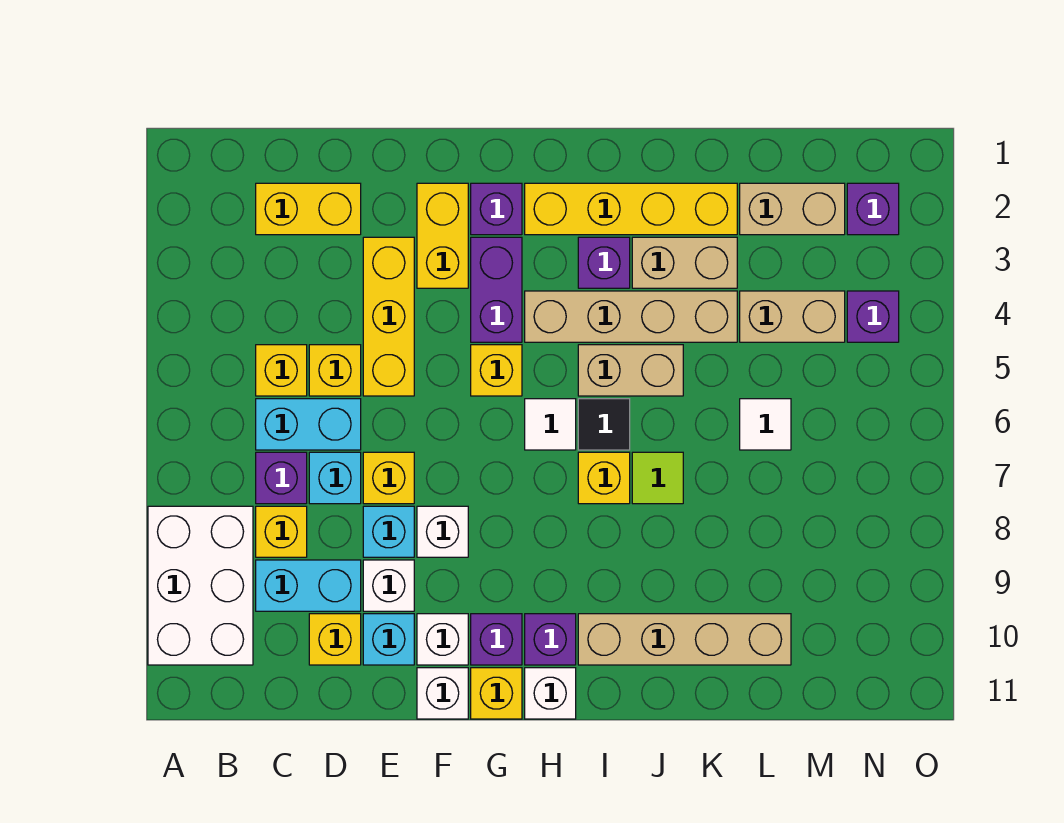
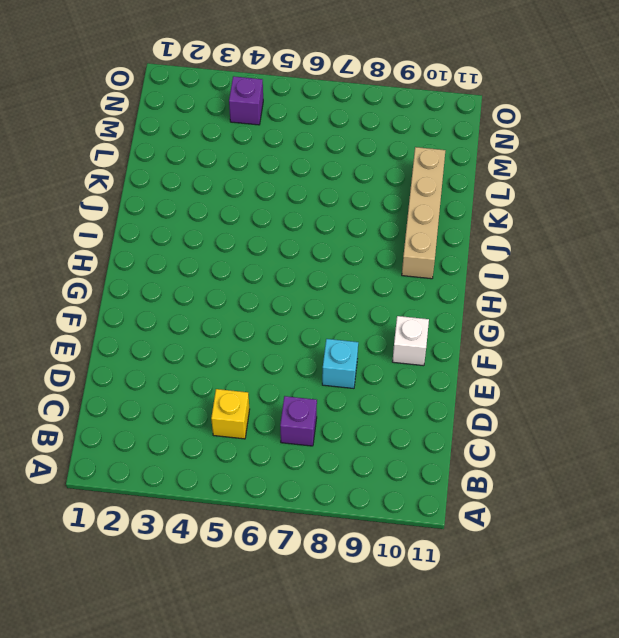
none -> white brick A8:B10 level 1
none -> yellow brick C2:D2 level 1
none -> cyan brick C6:D6 level 1
none -> yellow brick C8 level 1

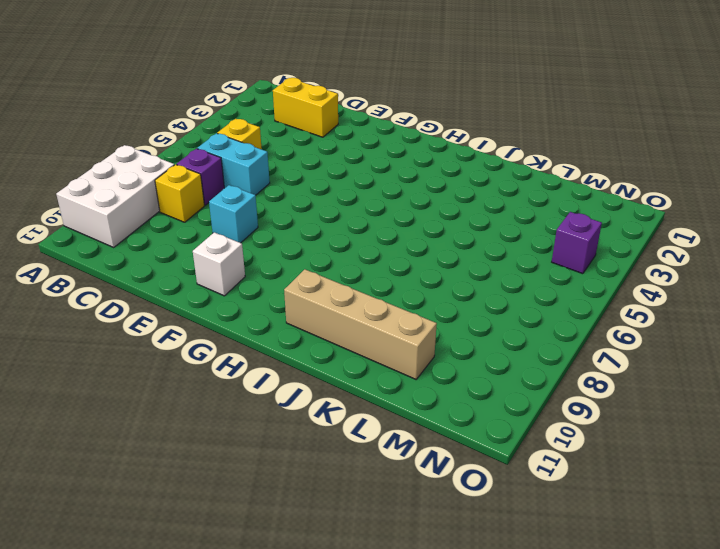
none -> cyan brick C9:D9 level 1
none -> yellow brick D5 level 1
none -> cyan brick D7 level 1
none -> yellow brick D10 level 1

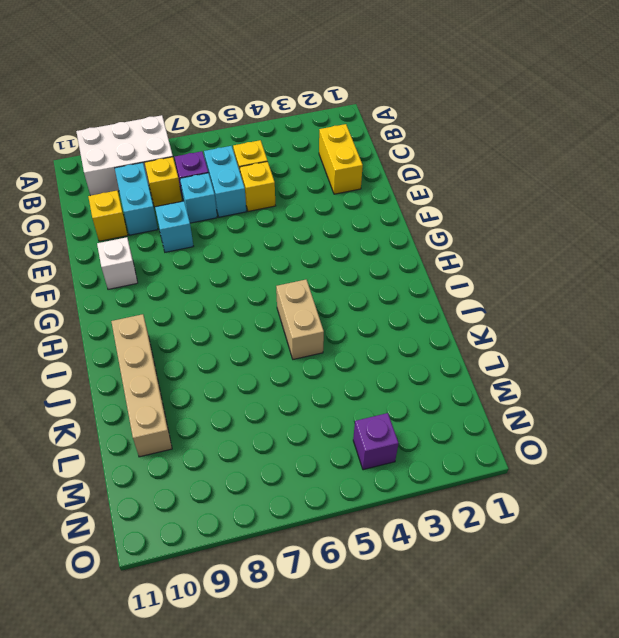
none -> yellow brick E3:E5 level 1
none -> yellow brick E7 level 1
none -> white brick E9 level 1
none -> cyan brick E10 level 1

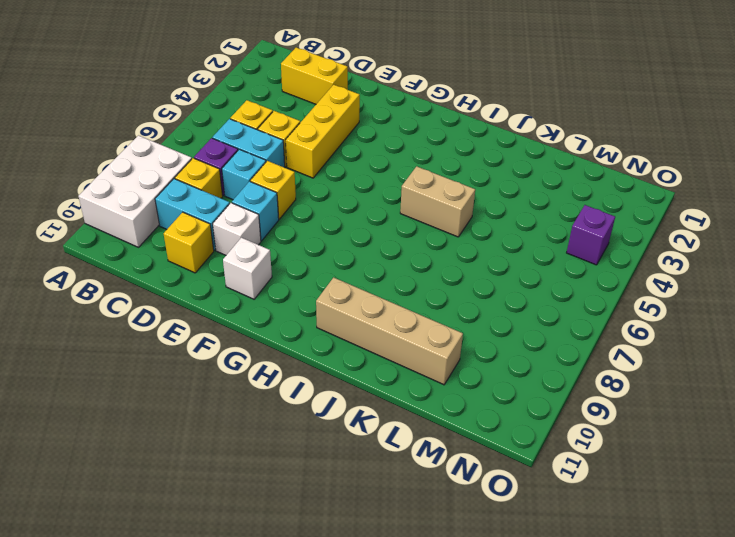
none -> cyan brick E10 level 1
none -> yellow brick F2:F3 level 1
none -> white brick F8 level 1
none -> white brick F11 level 1

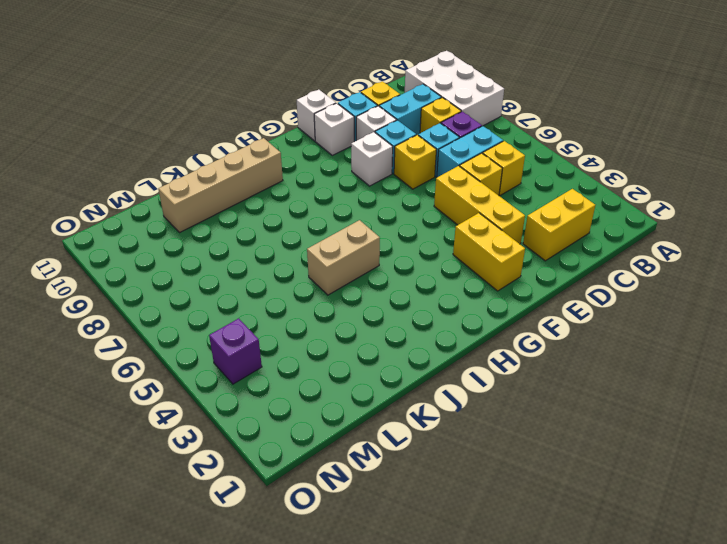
none -> purple brick G2 level 1
none -> purple brick G3:G4 level 1
none -> yellow brick G5 level 1
none -> purple brick G10 level 1

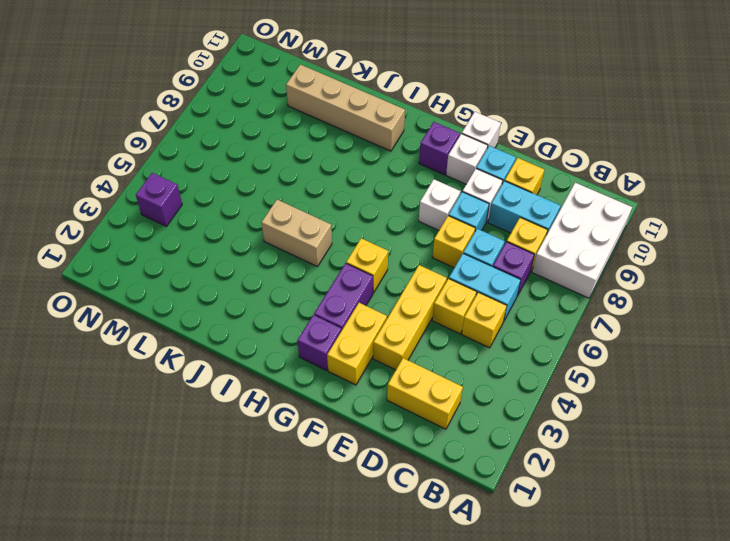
none -> yellow brick G11 level 1
none -> yellow brick H2:K2 level 1
none -> tan brick H4:K4 level 1
none -> white tile H6 level 1

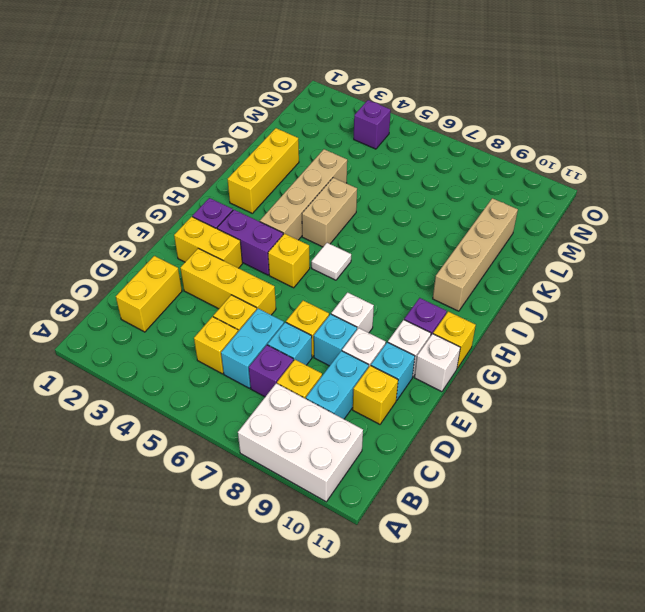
yellow brick I2:K2 level 1 -> yellow brick H2:K2 level 1
none -> purple brick H10 level 1
none -> white brick H11 level 1
none -> purple brick I3 level 1
none -> black tile I6 level 1

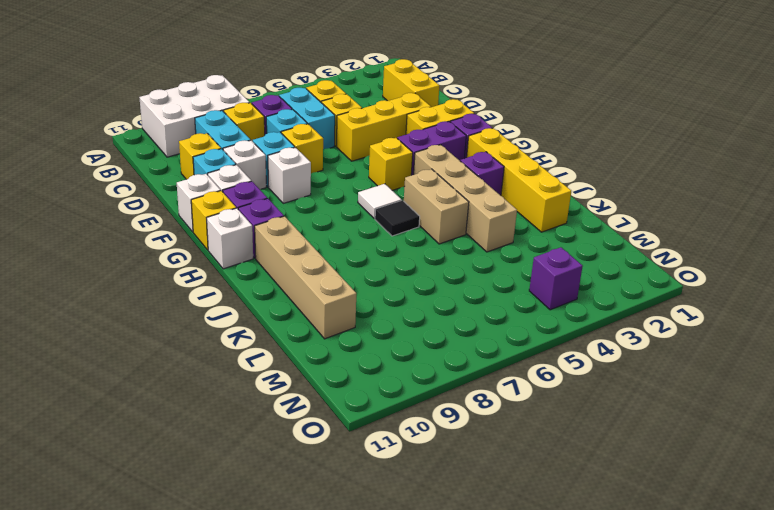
none -> yellow brick I7 level 1
none -> tan brick J3:K3 level 1
none -> lime tile J7 level 1
none -> tan brick L2:M2 level 1

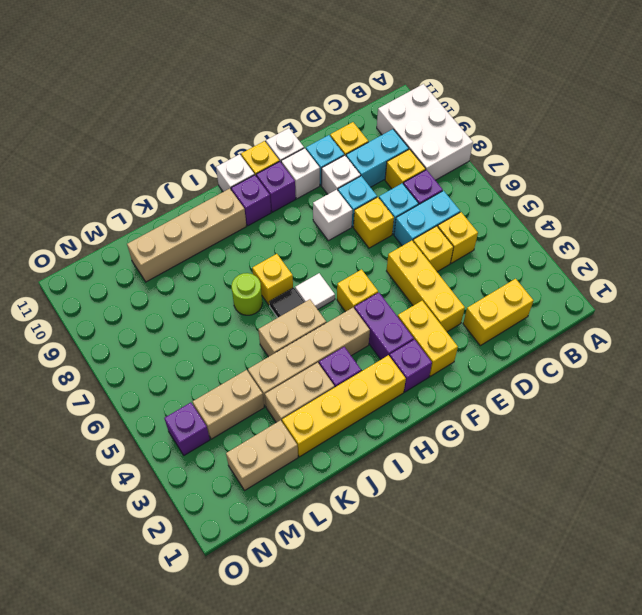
lime round brick J7 level 1 -> lime tile J7 level 1
none -> white tile L6 level 1
none -> purple brick N2 level 1

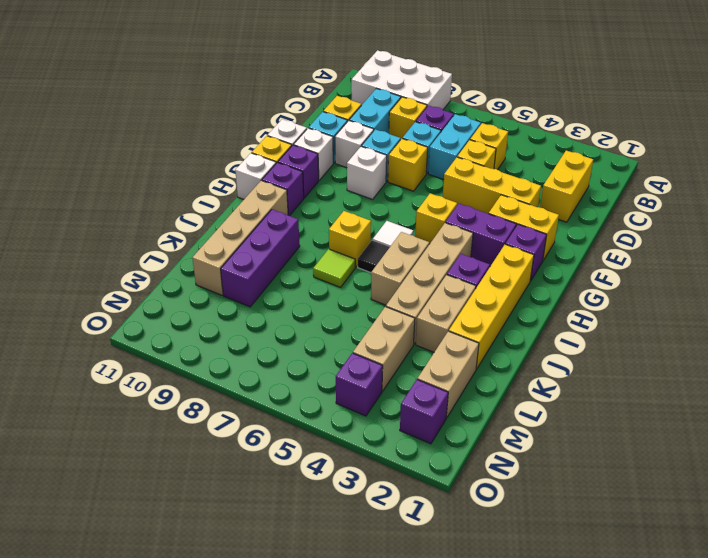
purple brick J9:L9 level 1 -> none
none -> white tile L6 level 1

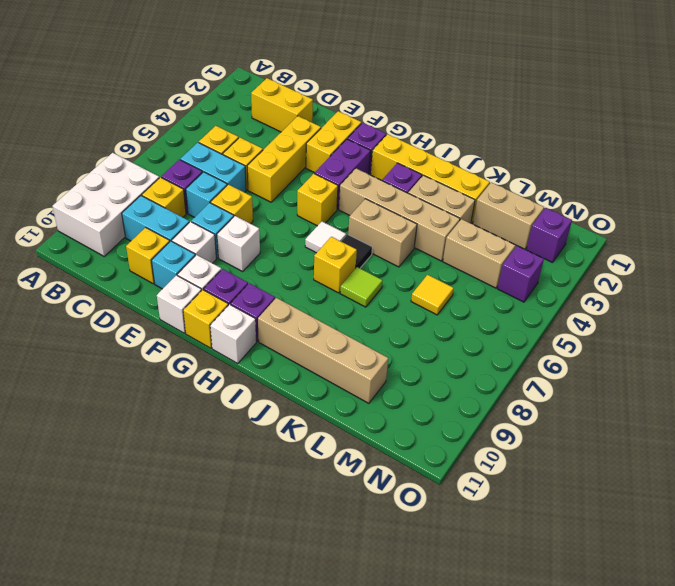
yellow tile L6 level 1 -> white tile L6 level 1

